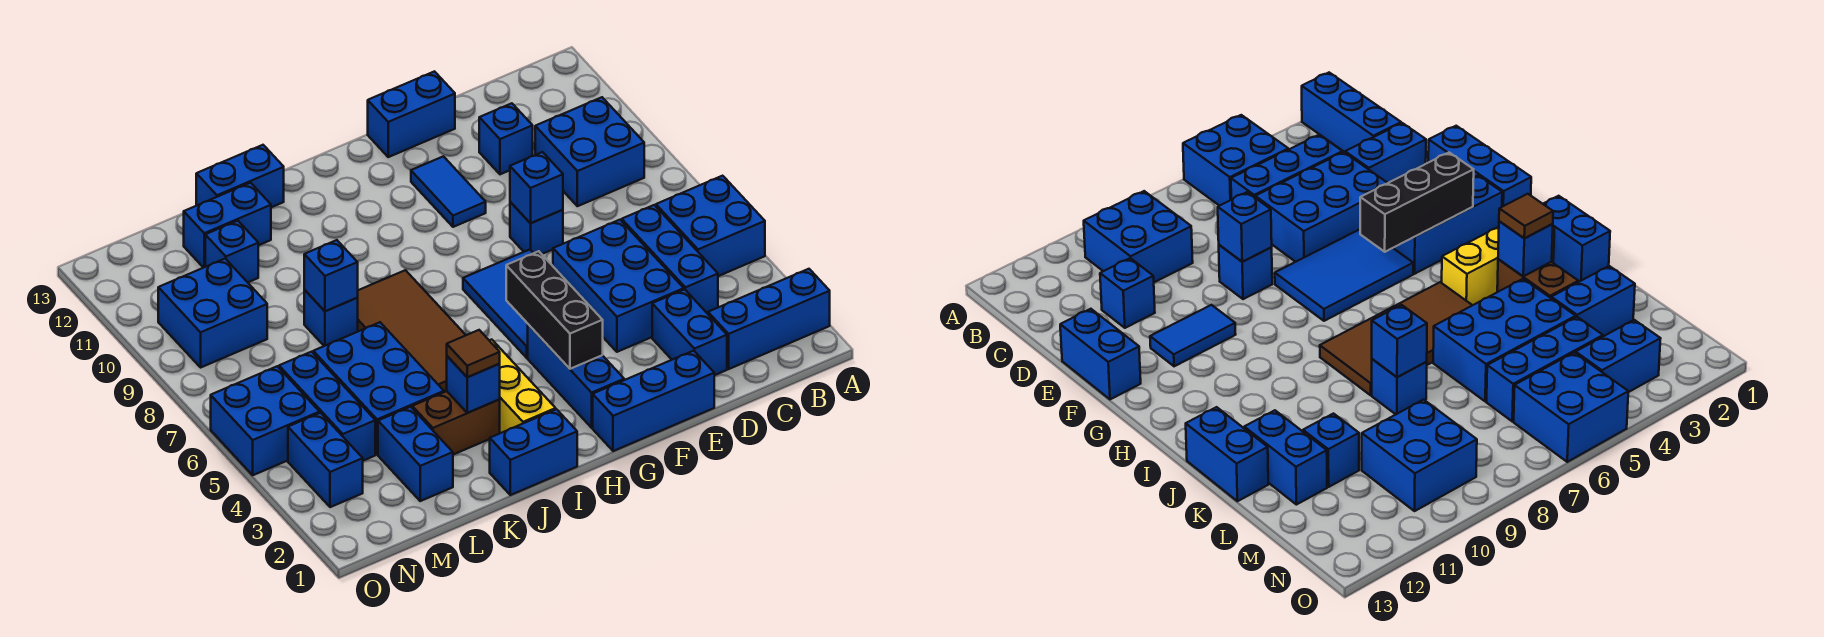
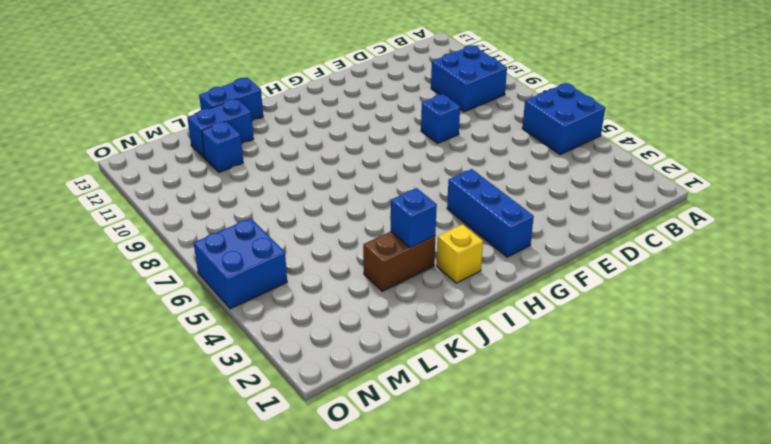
yellow brick I2 level 1 -> yellow brick I2:I4 level 1
none -> blue brick A2:C2 level 1
none -> blue brick C4:C6 level 1
none -> blue brick D2:D3 level 1
none -> blue brick D4:E6 level 1

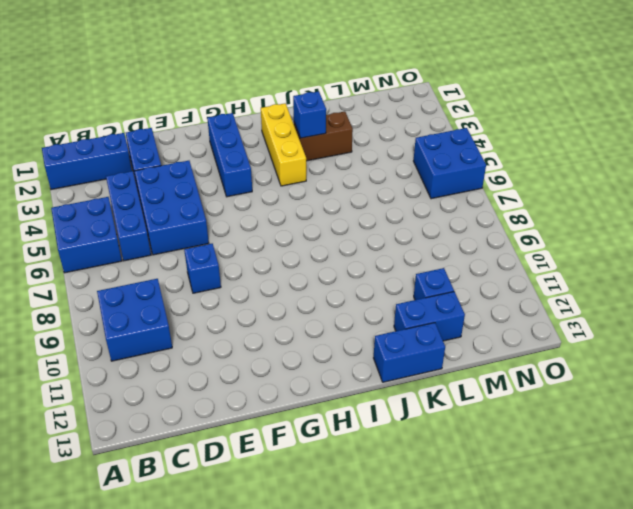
none -> blue brick D11 level 1
none -> blue brick E1:G1 level 1
none -> blue brick E13:F13 level 1
none -> blue tile F5:G7 level 1

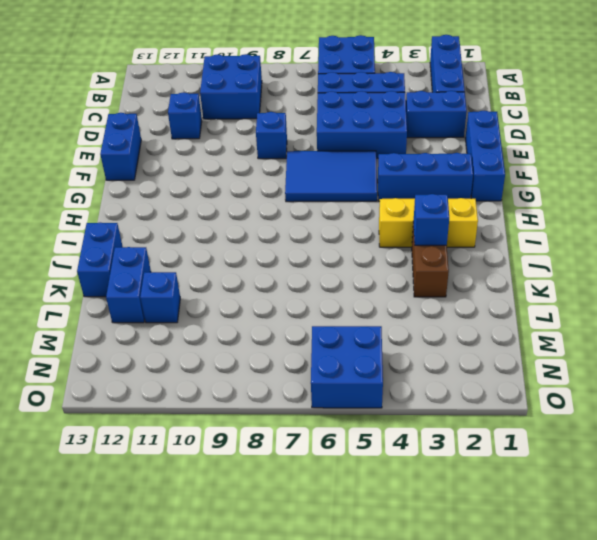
none -> blue tile F10:F11 level 1
none -> blue brick I1:J1 level 1
none -> brown tile I5:J8 level 1
none -> blue brick K4:L6 level 1

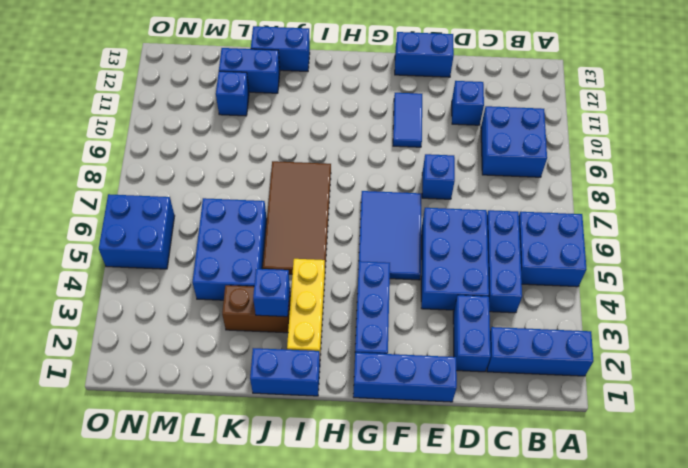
none -> blue brick K8 level 1
none -> blue brick L2:L3 level 1
none -> blue brick M4:M6 level 1
none -> blue brick M9:N10 level 1

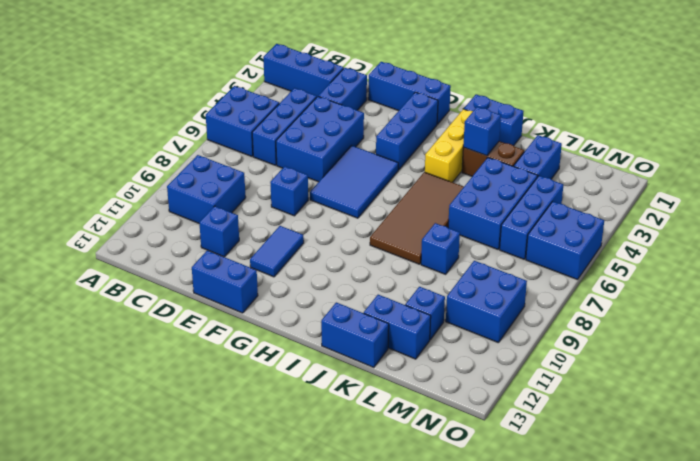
none -> blue brick N3:N4 level 1
none -> blue brick E8 level 2
none -> black brick G3:G5 level 2
none -> blue brick K8 level 2

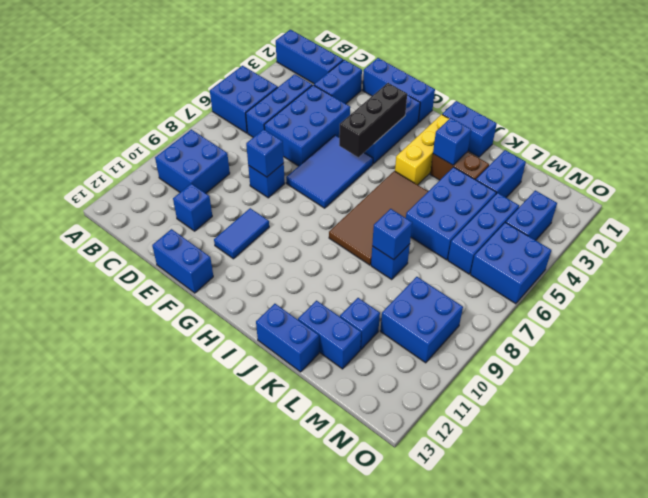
none -> brown tile J3 level 3

